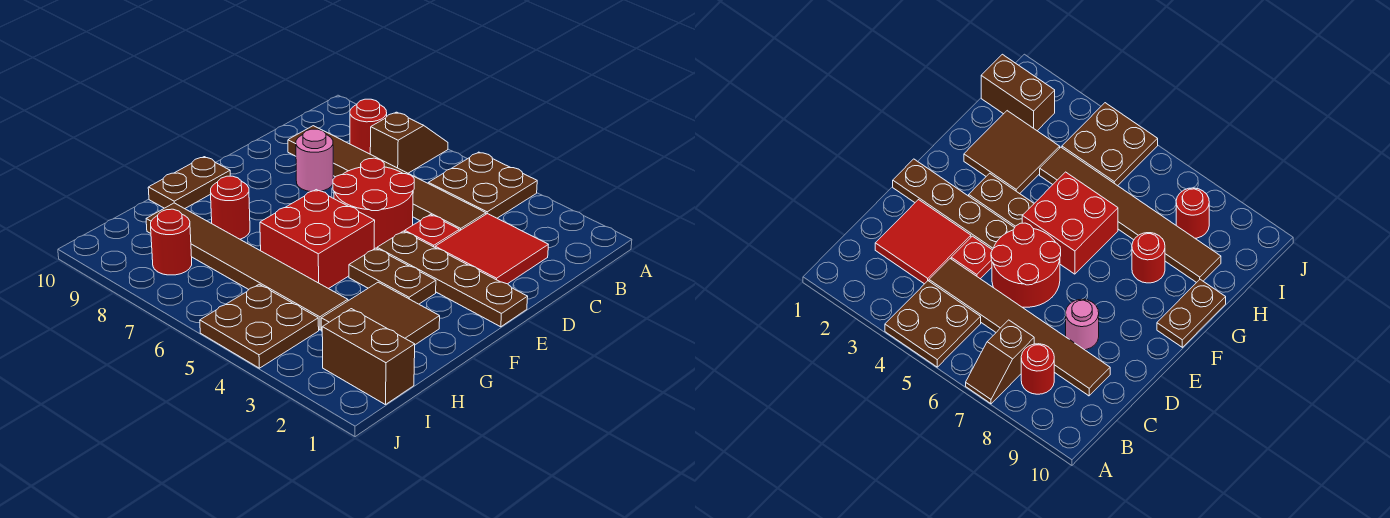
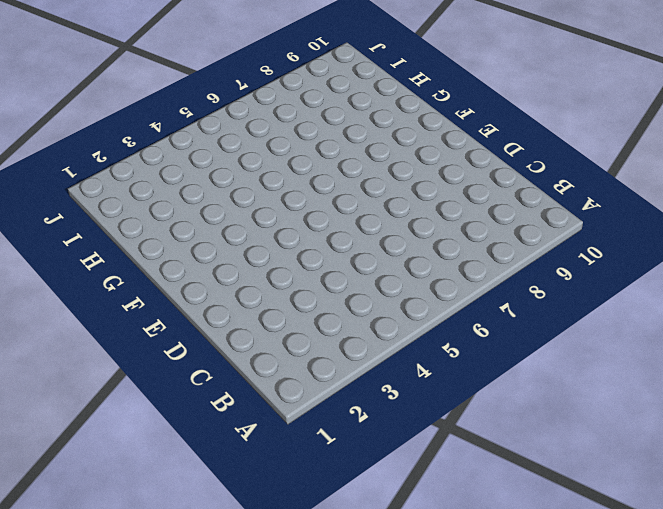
none -> brown plate A4:B5 level 1
none -> brown slope A7:B7 level 1 top B
none -> red round brick B8 level 1

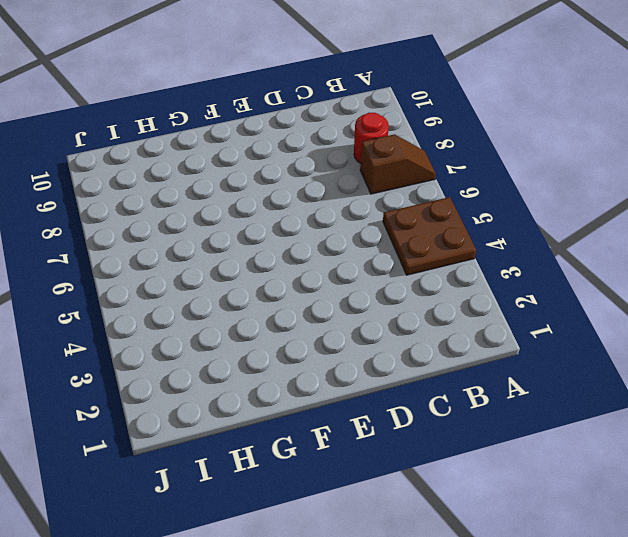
none -> red tile C2:D3 level 1
none -> brown tile C4:C9 level 1
none -> red plate D4 level 1

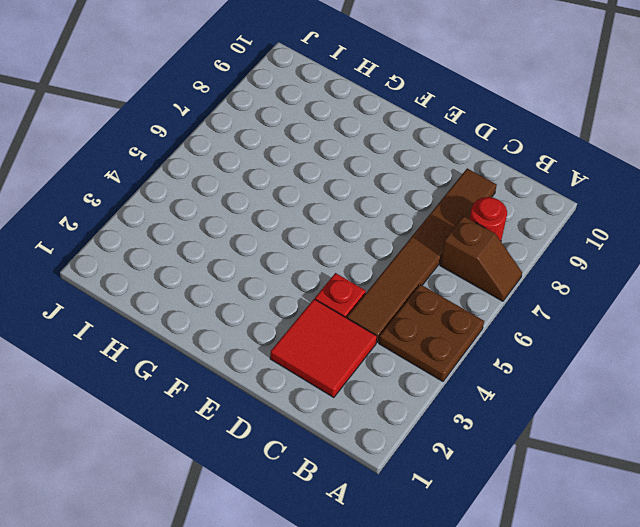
none -> red round brick D5:E6 level 1
none -> pink round brick D8 level 1
none -> brown plate E1:E4 level 1

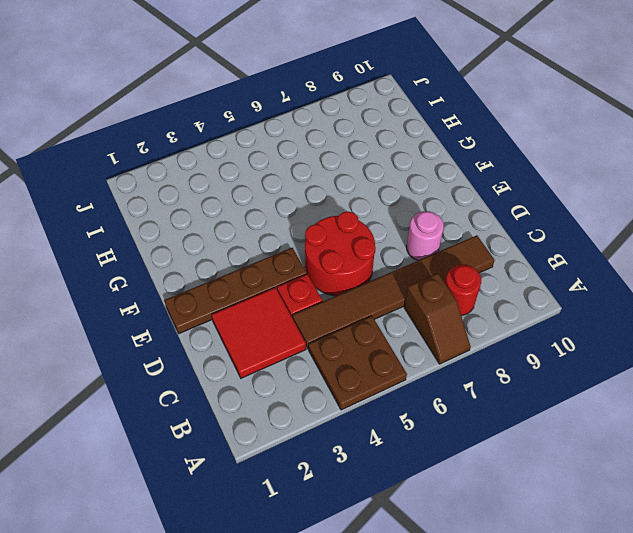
none -> brown plate F3:F4 level 1
none -> red brick F5:G6 level 1
none -> brown plate F10:G10 level 1

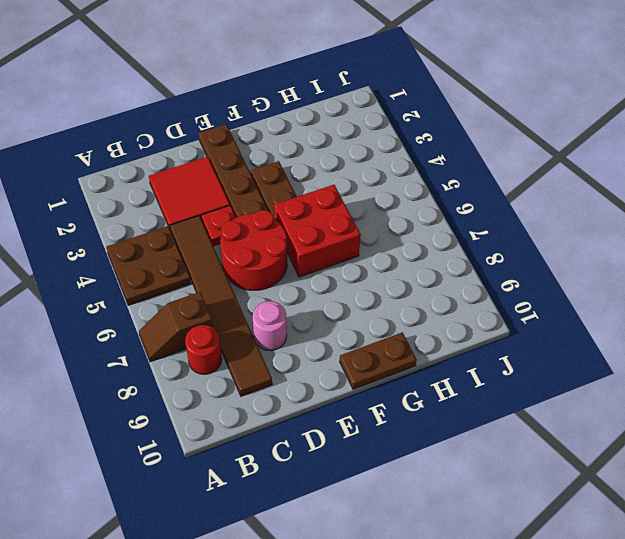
none -> brown tile G2:H3 level 1
none -> red round brick G8 level 1
none -> brown tile H4:H9 level 1

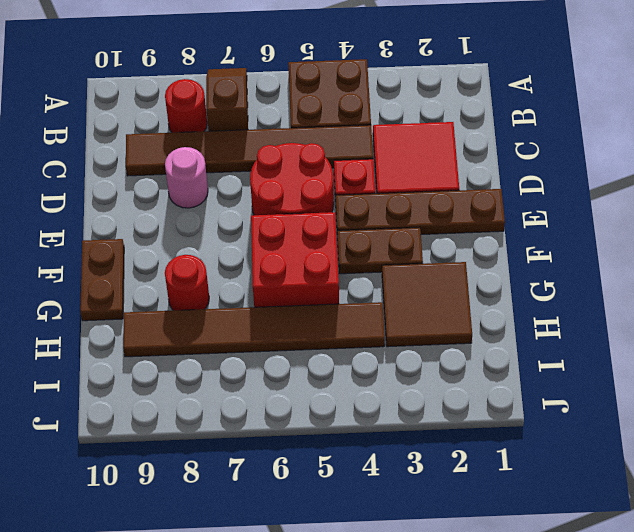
none -> brown brick I1:I2 level 1
none -> brown plate I4:J5 level 1
none -> red round brick I8 level 1

